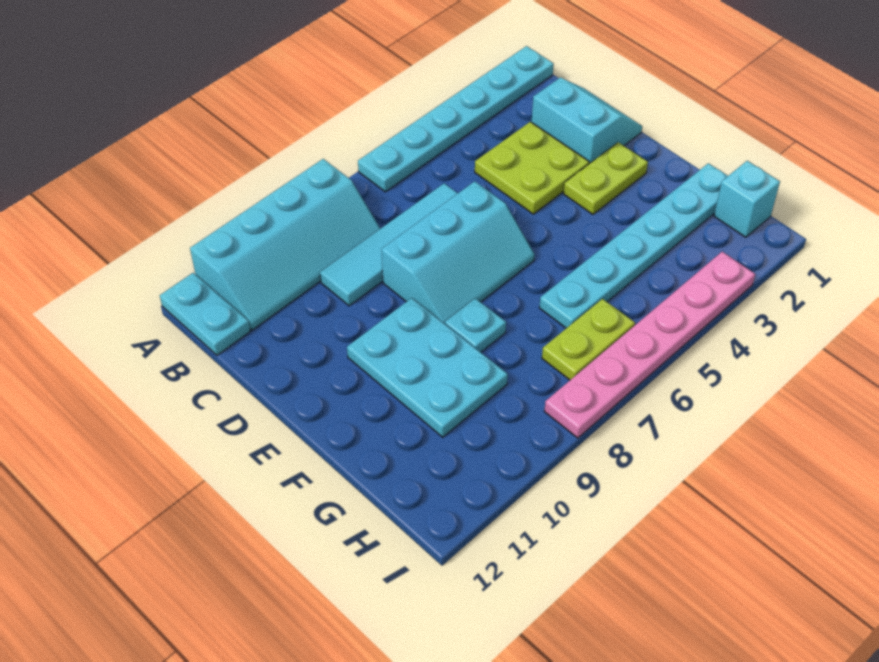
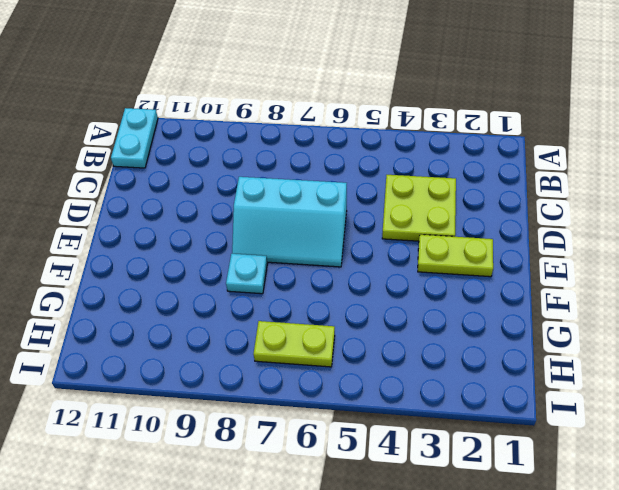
none -> cyan plate A1:A6 level 1
none -> cyan slope A8:B11 level 1 top A
none -> cyan slope C1:D2 level 1 top 2

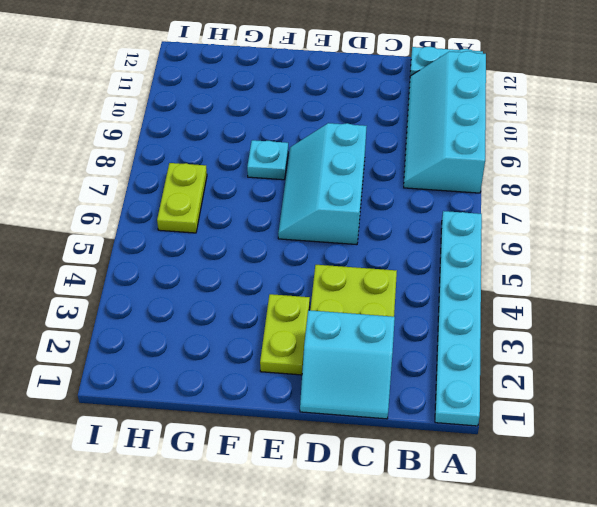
none -> cyan tile C6:C9 level 1
none -> cyan plate E9:G10 level 1
none -> cyan plate G1:G6 level 1

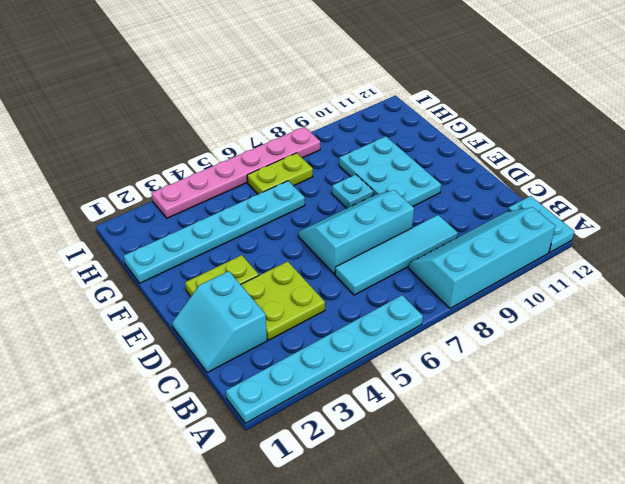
none -> cyan brick H1 level 1

